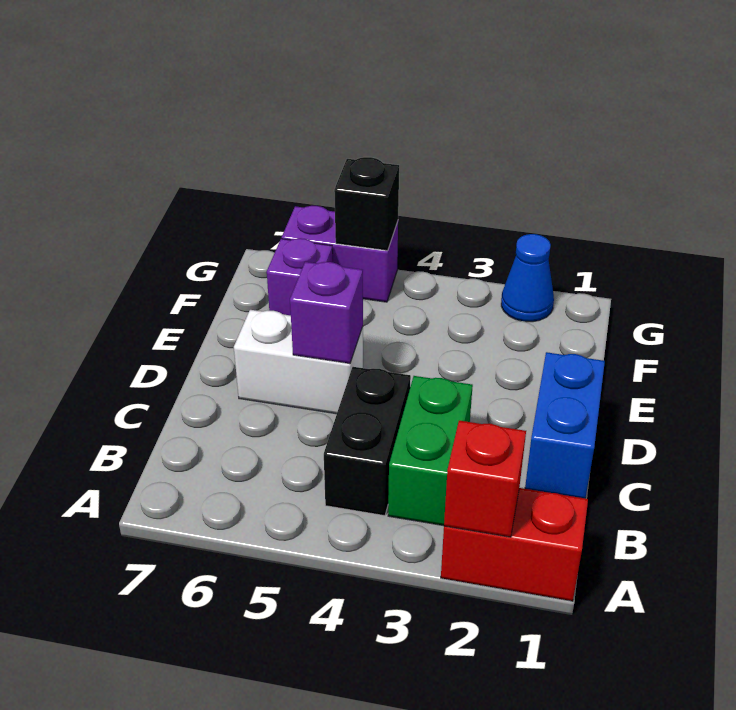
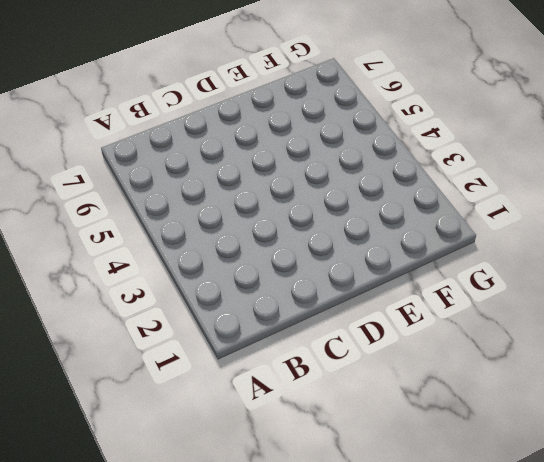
none -> red brick A1:A2 level 1
none -> green brick B3:C3 level 1

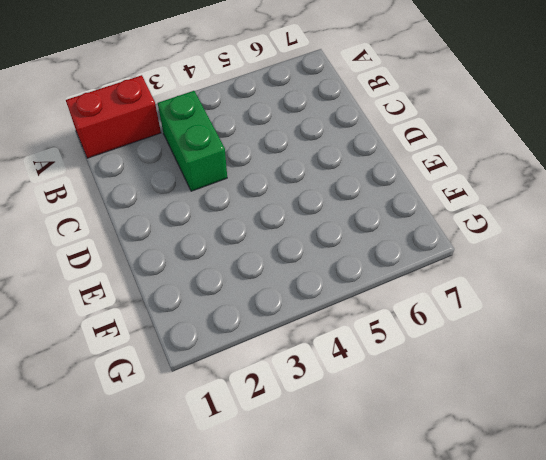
none -> black brick B4:C4 level 1
none -> blue brick C1:D1 level 1

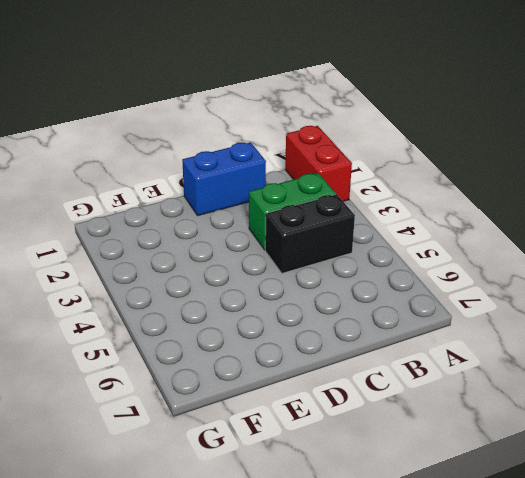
none -> white brick D5:D6 level 1
none -> purple brick F6 level 1

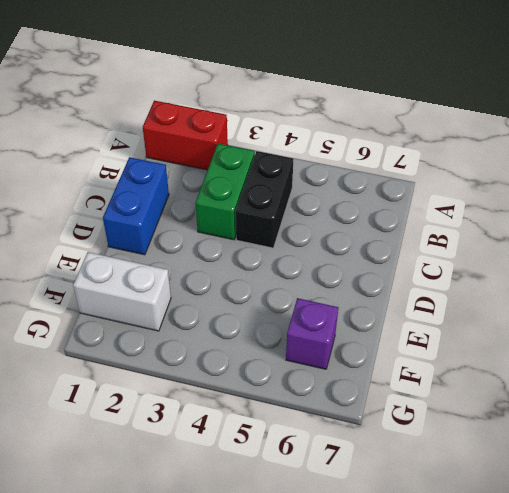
white brick F1:F2 level 1 -> white brick D5:D6 level 1
none -> blue cone G2 level 1
none -> purple brick G5:G6 level 1

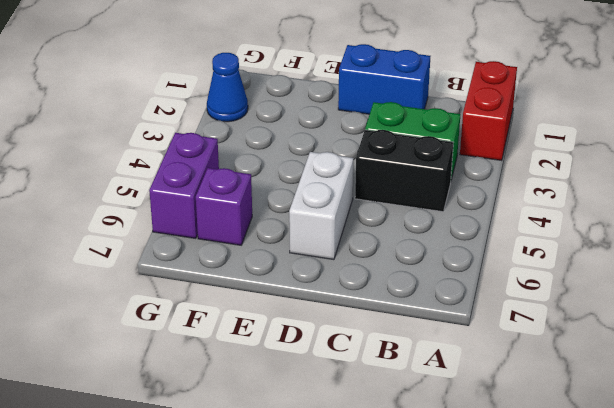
none -> red brick A2 level 2
none -> purple brick D5 level 2

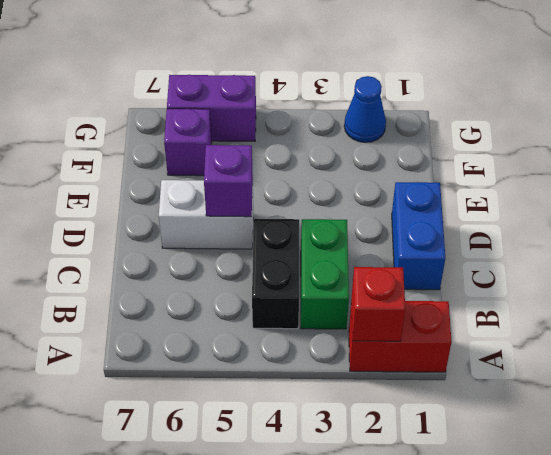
none -> black brick G5 level 2

